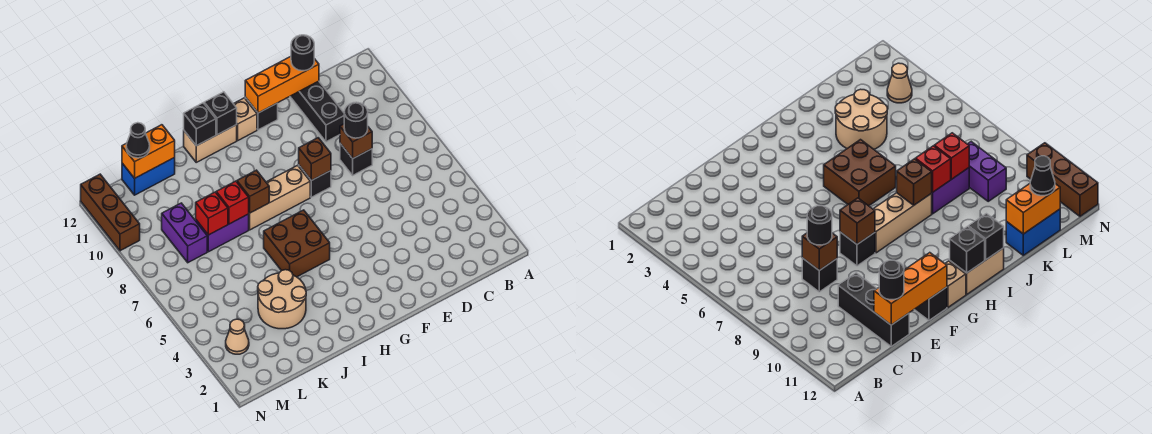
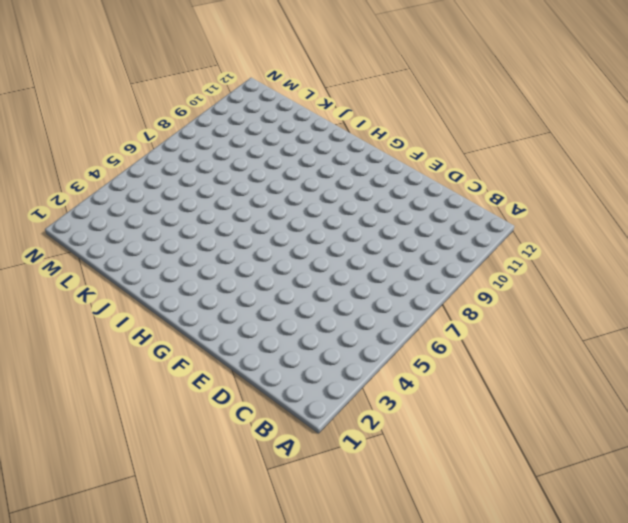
none -> black brick D8 level 1
none -> black brick D10:D12 level 1
none -> black brick F8 level 1

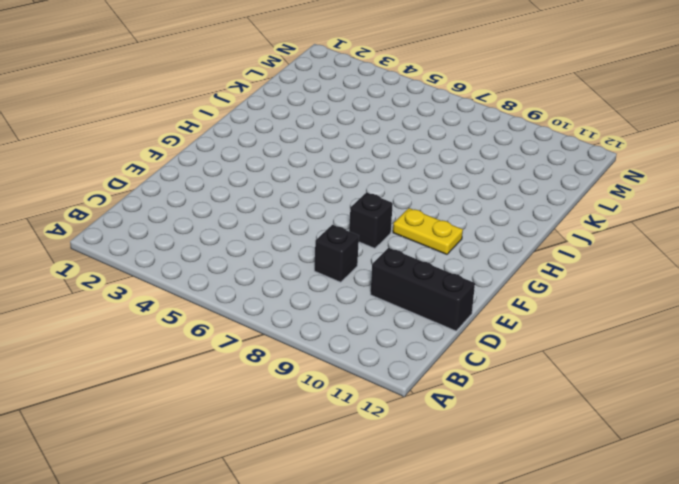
yellow plate G9:G10 level 1 -> none
none -> black brick F12 level 1
none -> tan brick G8:I8 level 1
none -> tan brick G12 level 1

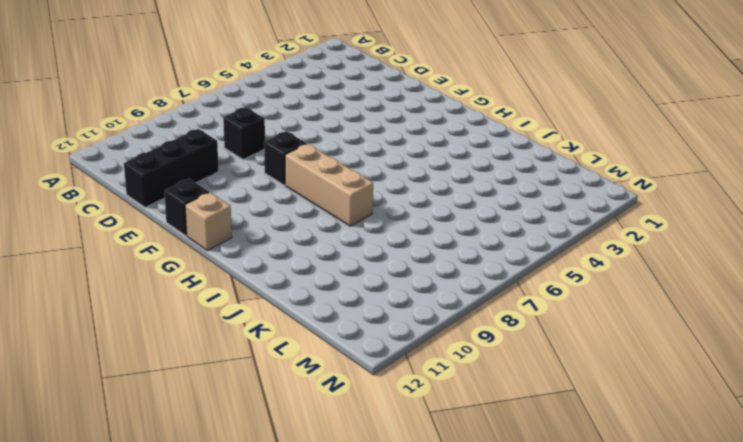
none -> brown brick H5:I6 level 1
none -> tan brick H12:I12 level 1
none -> tan round brick J3:K4 level 1

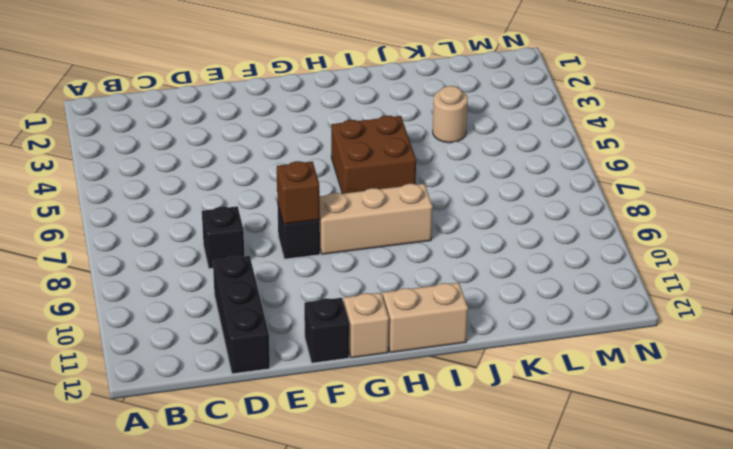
tan round brick K4 level 1 -> tan round brick J3:K4 level 1
none -> purple brick J8:K8 level 1
none -> blue brick K12:L12 level 1
none -> purple brick L8:L9 level 1

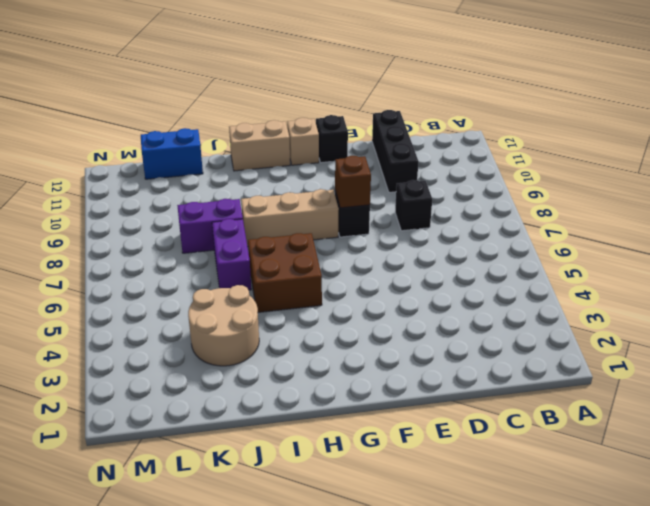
purple brick J6:J7 level 1 -> purple brick L8:L9 level 1
none -> tan cone M3 level 1
none -> brown brick N10:N12 level 1
none -> brown brick D8 level 2

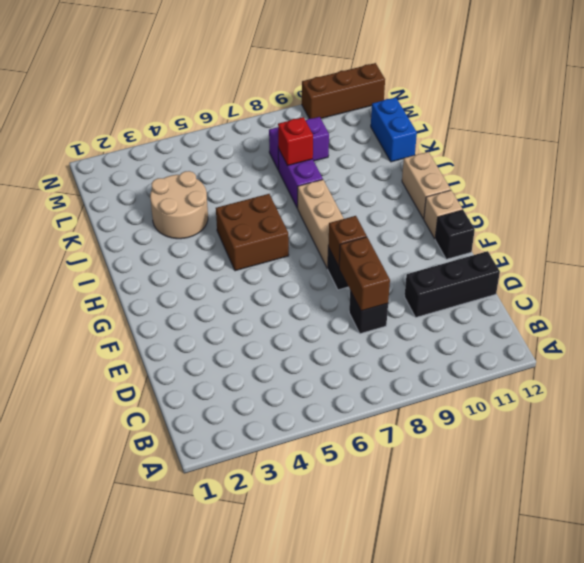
brown brick D8:E8 level 2 -> brown brick D8 level 2
none -> tan cone M3 level 1
none -> orange brick D12:F12 level 2
none -> black brick H12 level 2

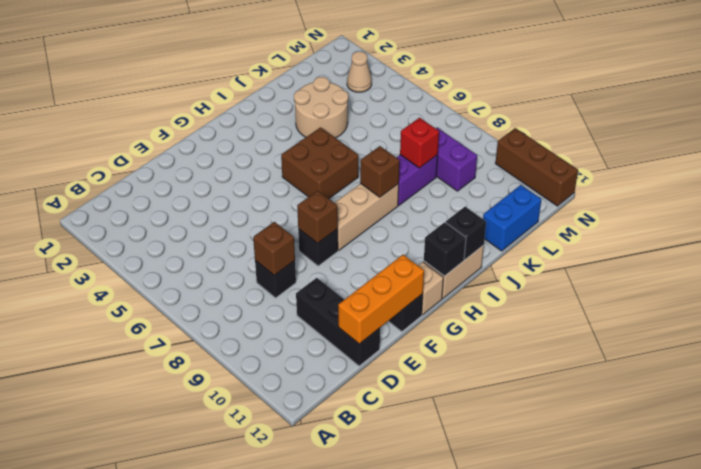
none -> red brick J8 level 2
none -> orange brick K12:L12 level 2
none -> black round brick D8 level 3

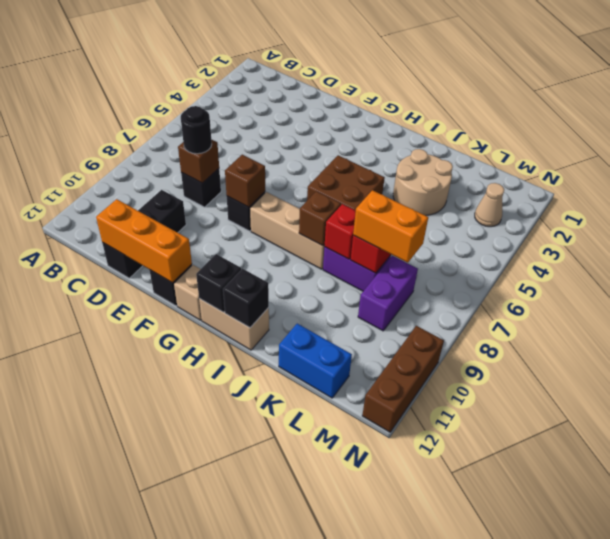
orange brick K8:L8 level 3 -> orange brick K12:L12 level 2
none -> black round brick D12 level 3
none -> black cone L12 level 3

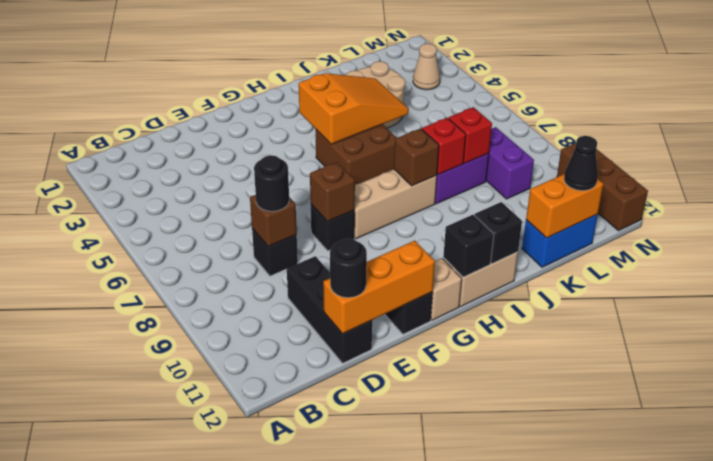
orange slope H4:J5 level 2 top H -> none

